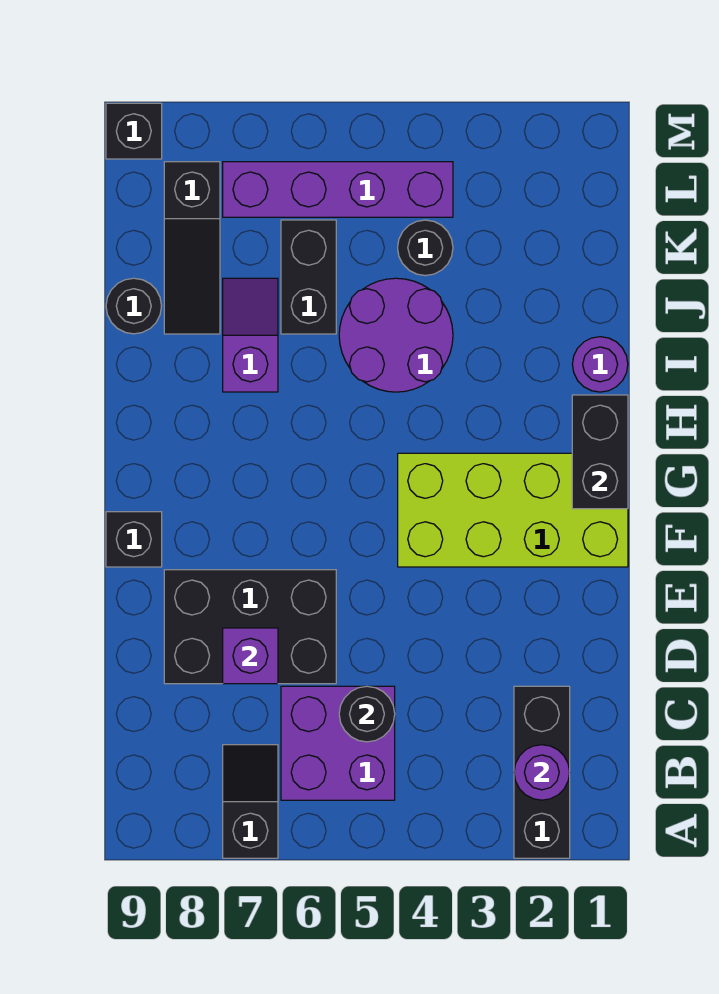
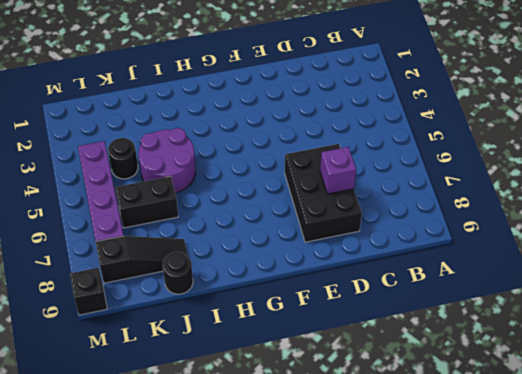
none -> black brick A2:C2 level 1
none -> black slope A7:B7 level 1 top A
none -> purple brick B5:C6 level 1

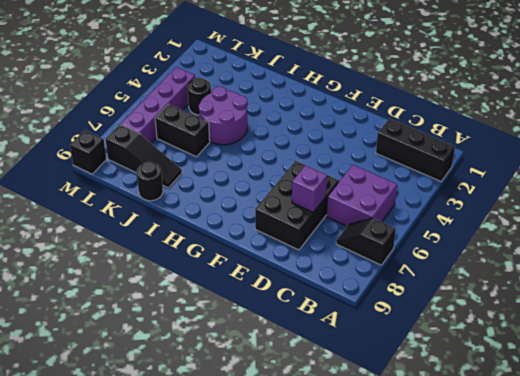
none -> lime brick F1:G4 level 1
none -> black brick F9 level 1
none -> purple round brick I1 level 1

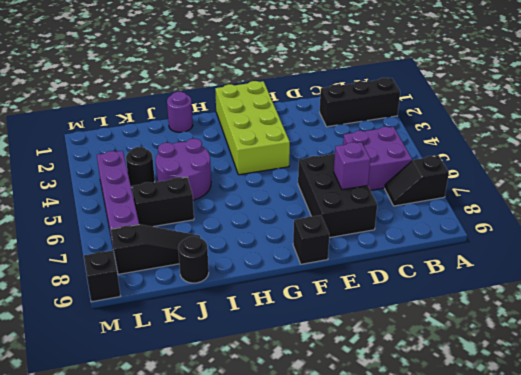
none -> purple slope I7:J7 level 1 top I
none -> purple round brick B2 level 2
none -> black round brick C5 level 2

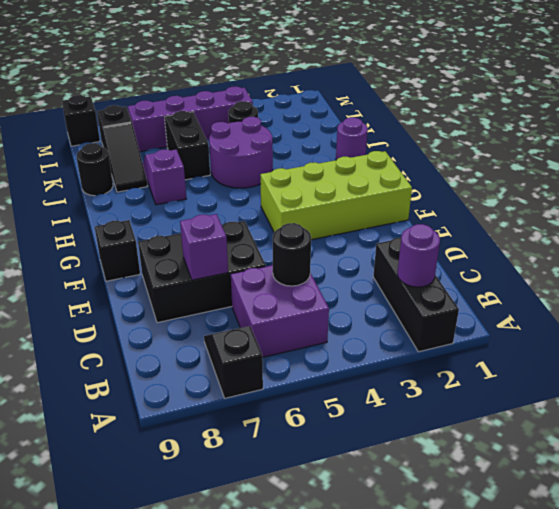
none -> black brick G1:H1 level 2

